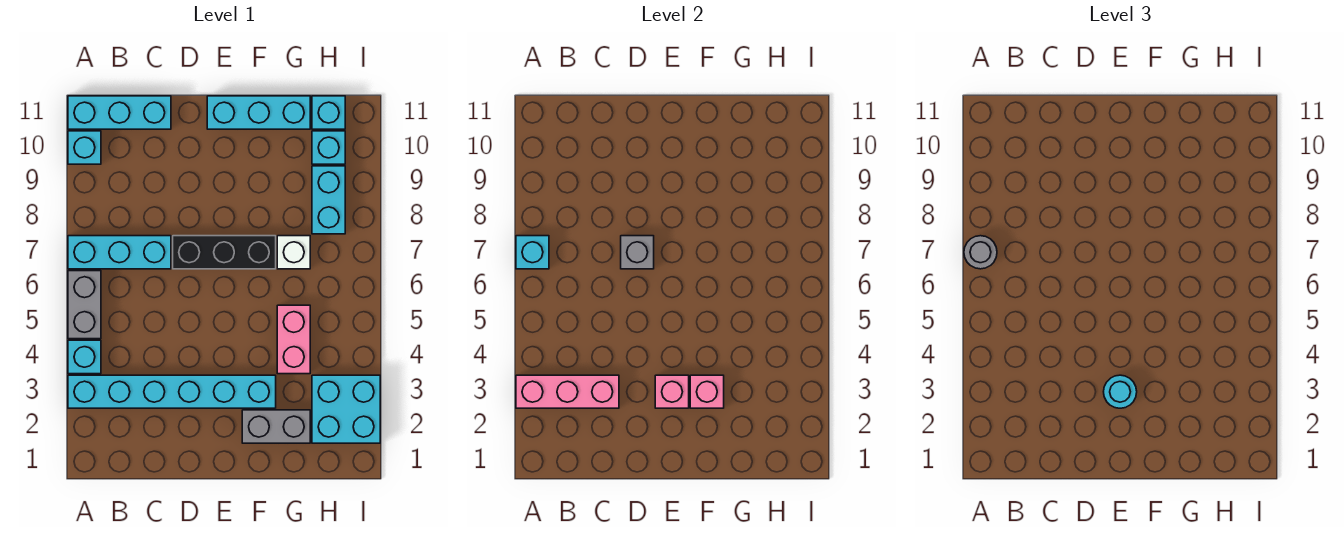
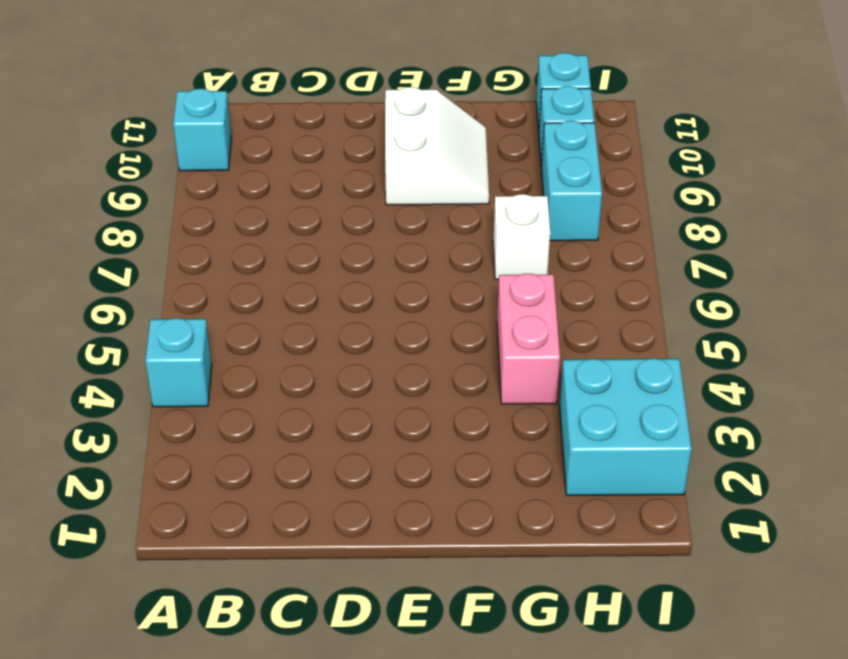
white slope E9:F10 level 1 top E -> none
none -> cyan brick A3:F3 level 1
none -> grey brick A5:A6 level 1
none -> cyan brick A7:C7 level 1

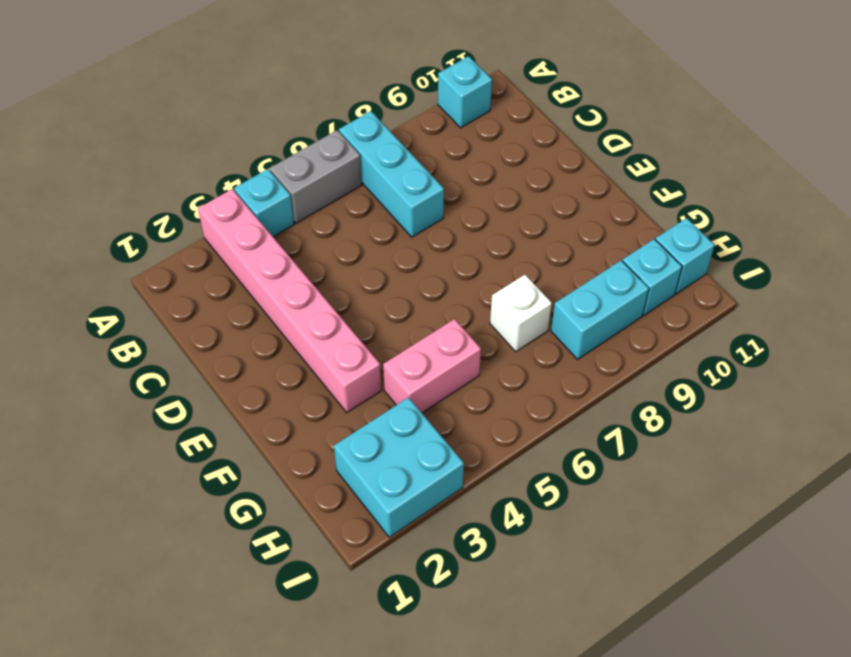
pink brick A3:F3 level 1 -> cyan brick A3:F3 level 1
none -> cyan brick A11:C11 level 1
none -> black brick D7:F7 level 1
none -> cyan brick E11:G11 level 1

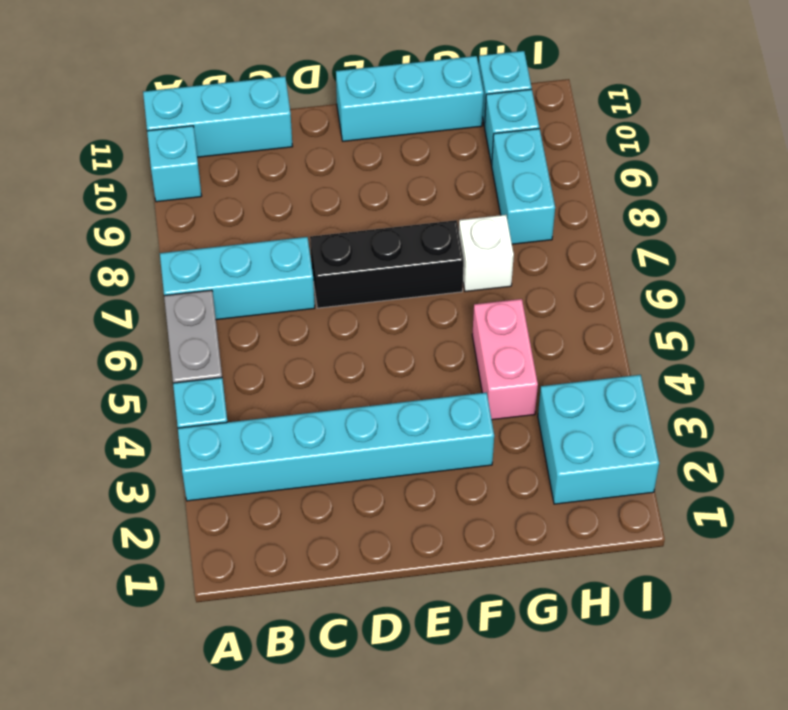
none -> grey brick F2:G2 level 1
none -> pink brick A3:C3 level 2
none -> cyan brick A7 level 2

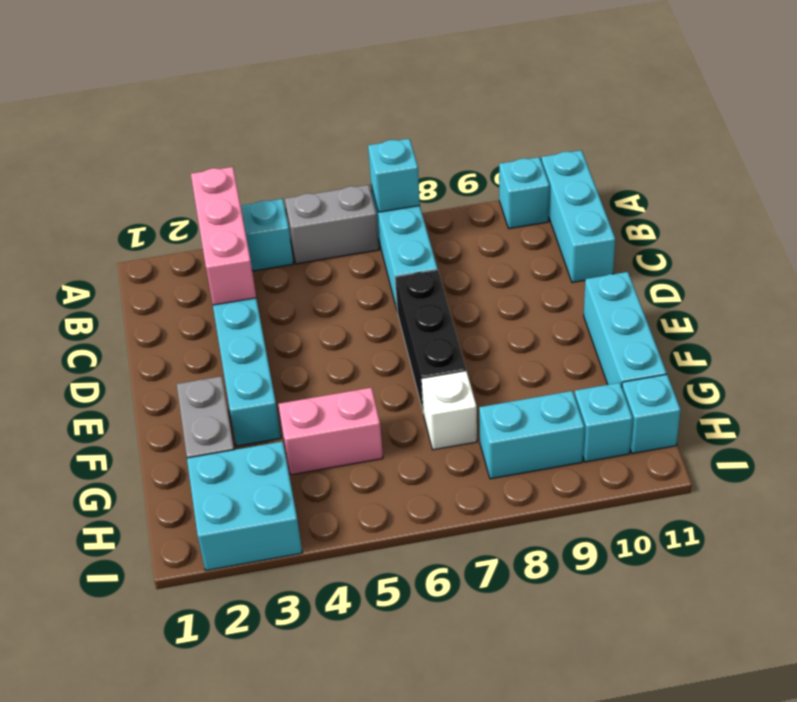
none -> grey brick D7 level 2
none -> pink brick E3 level 2
none -> pink brick F3 level 2

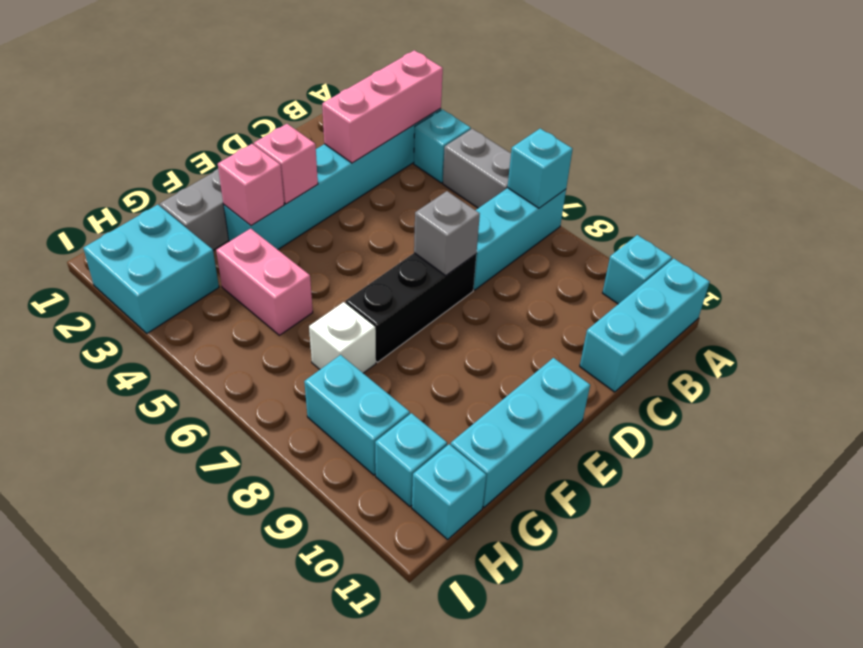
none -> grey round brick A7 level 3
none -> cyan round brick E3 level 3

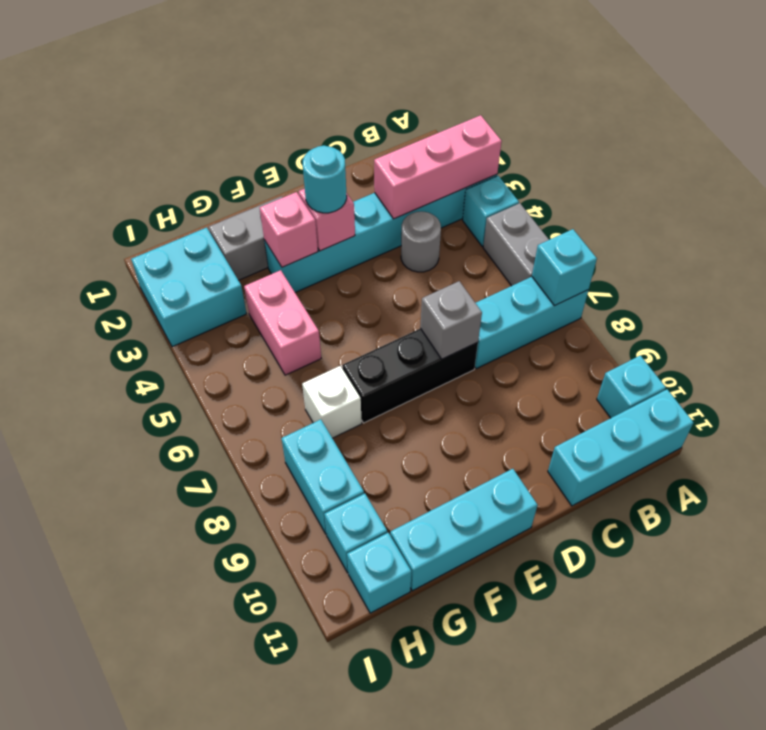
grey round brick C4 level 1 -> grey round brick A7 level 3

